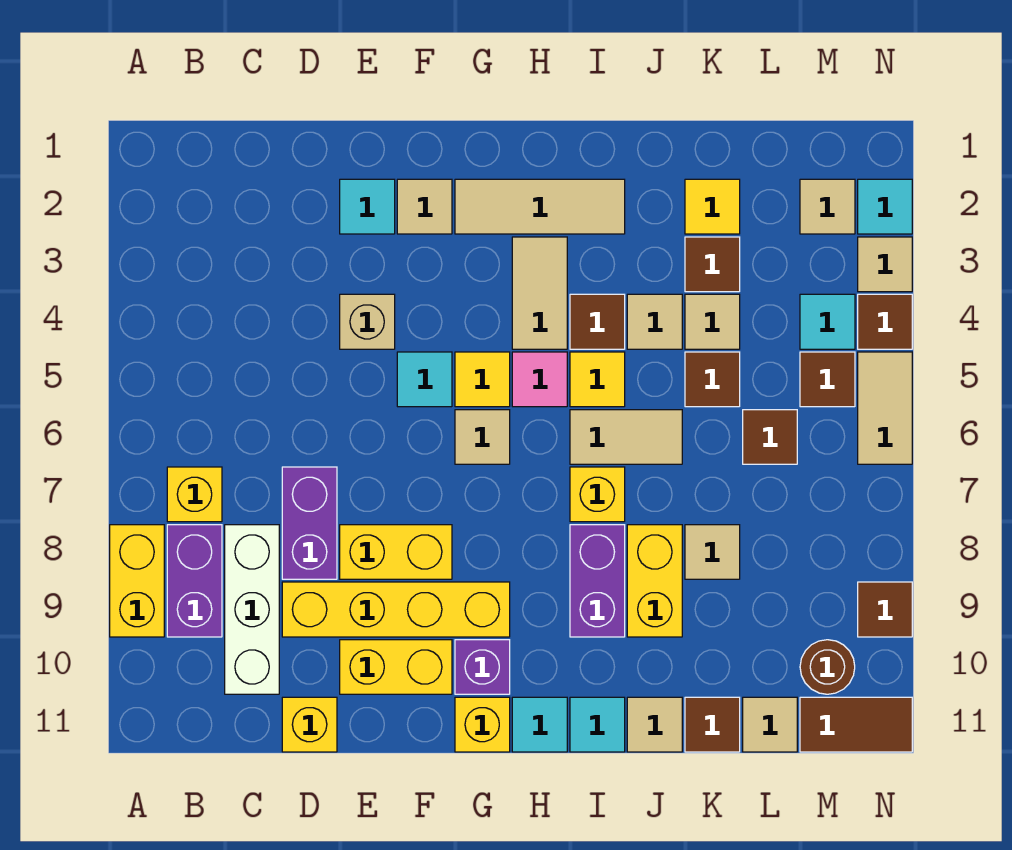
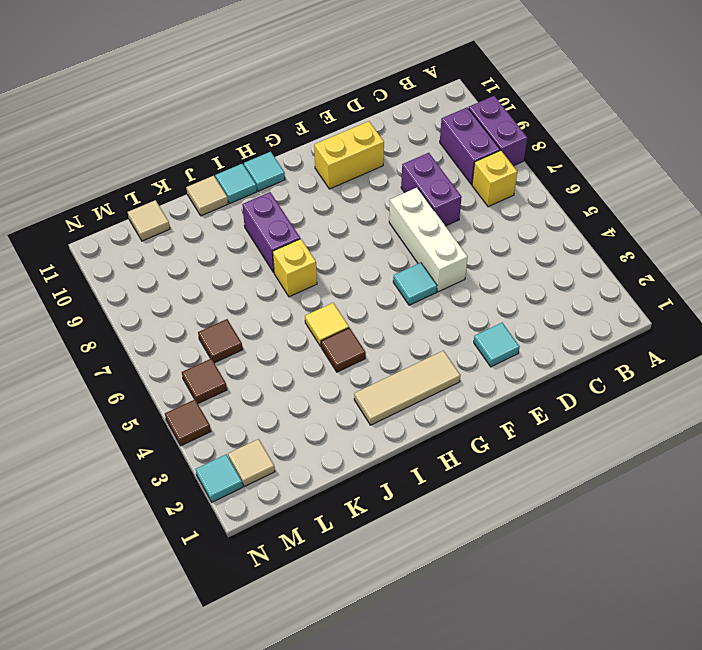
purple brick A8:A9 level 1 -> yellow brick A8:A9 level 1
white brick E5:E7 level 1 -> white brick C8:C10 level 1
none -> yellow brick D9:G9 level 1
none -> yellow brick D11 level 1
none -> tan brick E4 level 1
none -> yellow brick E8:F8 level 1

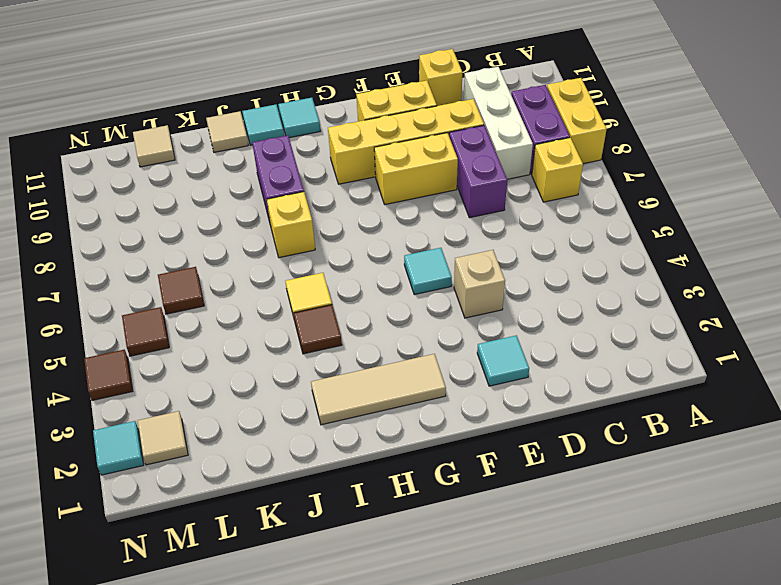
none -> tan tile F2 level 1
none -> yellow tile G5 level 1
none -> tan tile G6 level 1
none -> purple brick G10 level 1

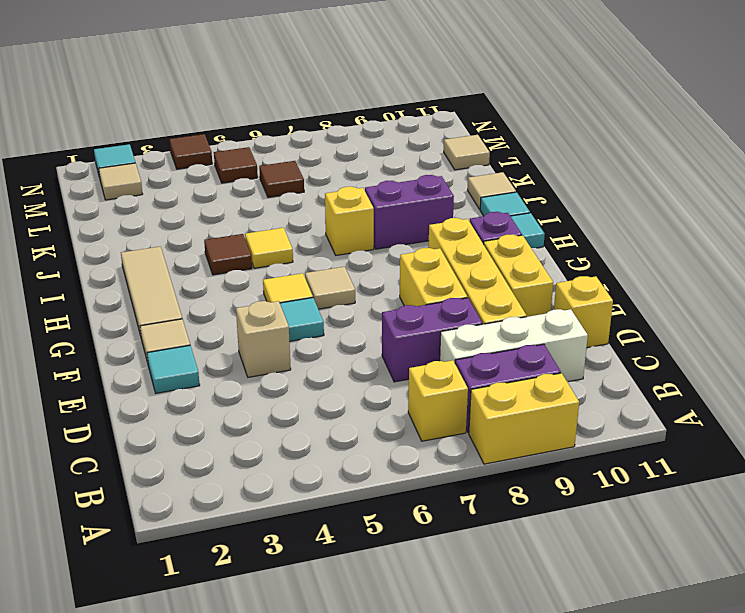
none -> yellow brick G11 level 1
none -> tan tile H3:H4 level 1
none -> pink tile H5 level 1
none -> tan tile I6:J6 level 1

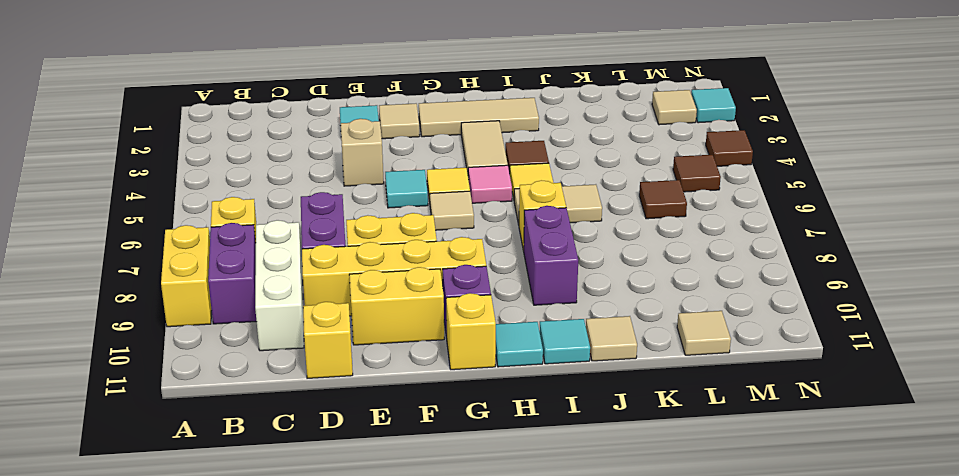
none -> tan tile J4 level 1
none -> yellow brick J8:J9 level 1
none -> yellow tile K2 level 1
none -> brown tile K3 level 1

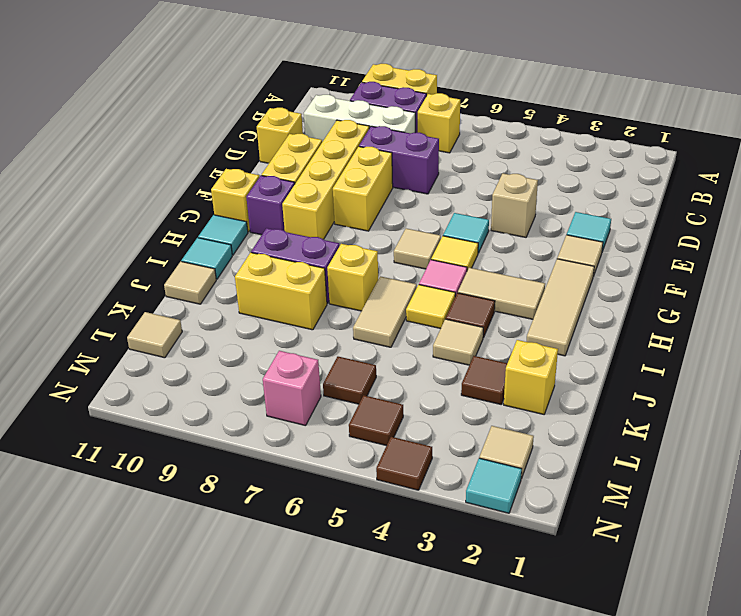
yellow brick K2 level 1 -> yellow tile K2 level 1
pink brick M7 level 1 -> none
none -> tan tile K4 level 1
none -> brown tile K5 level 1
none -> tan tile K8 level 1
none -> brown tile K11 level 1

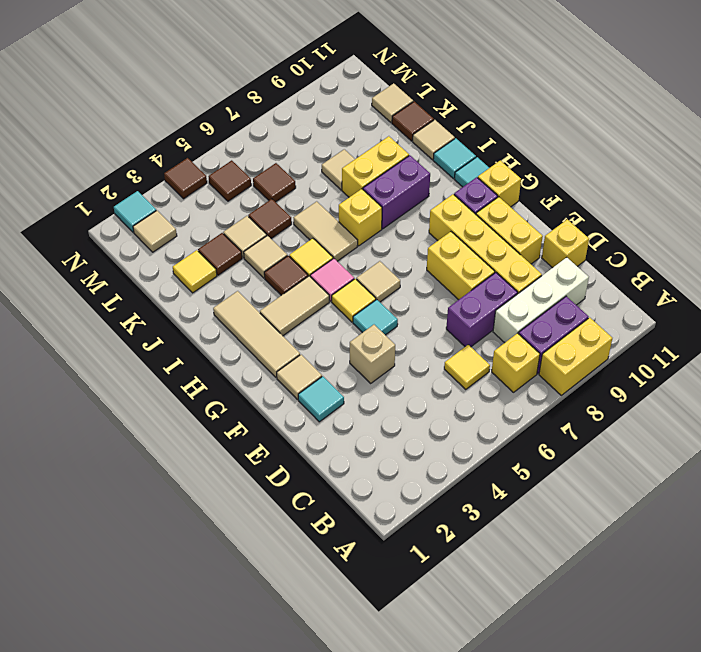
yellow tile C6 level 1 -> none
none -> cyan tile M4 level 1
none -> brown round brick M10 level 1
none -> brown tile M11:N11 level 1
none -> tan tile N3 level 1

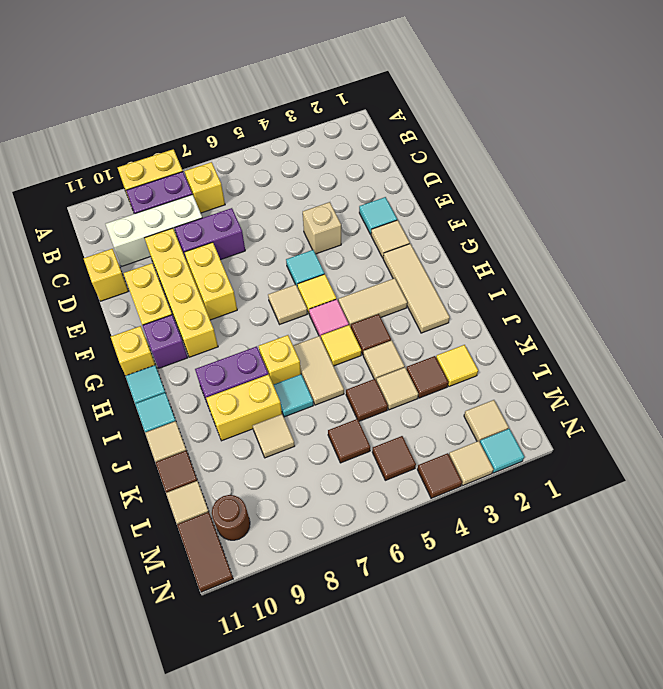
cyan tile J7 level 1 -> cyan tile M4 level 1
none -> tan tile N5:N6 level 1
none -> brown tile N9 level 1

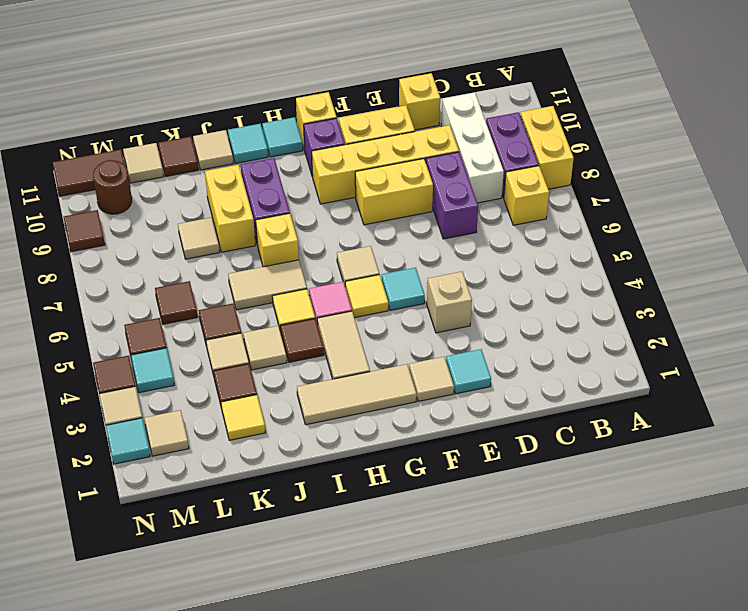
none -> tan tile N5:N6 level 1

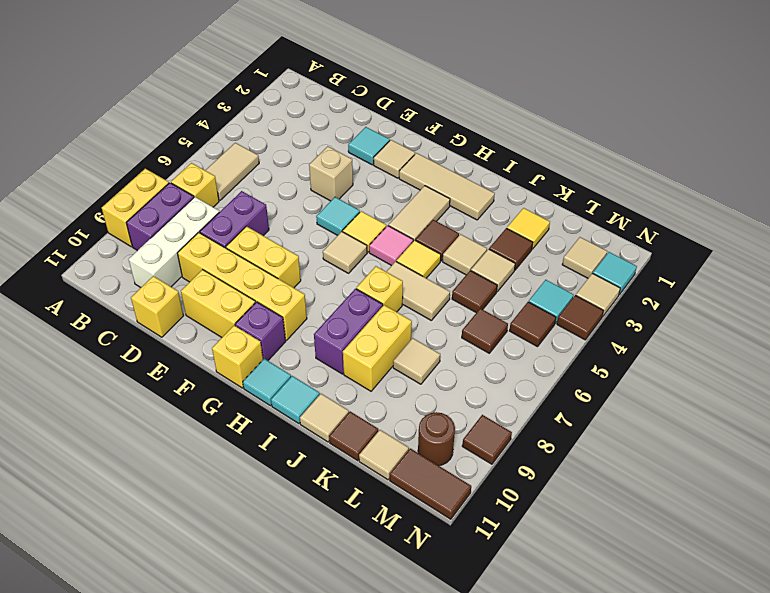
tan tile B5:B6 level 1 -> tan tile N5:N6 level 1

